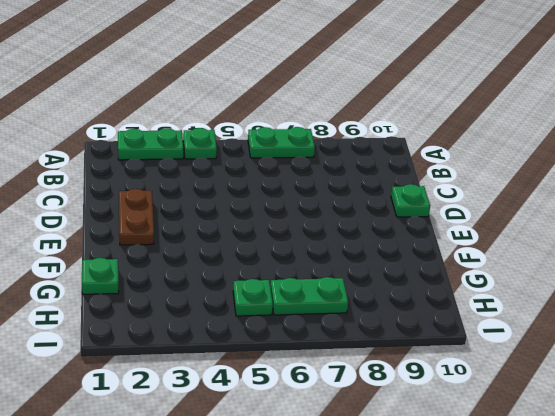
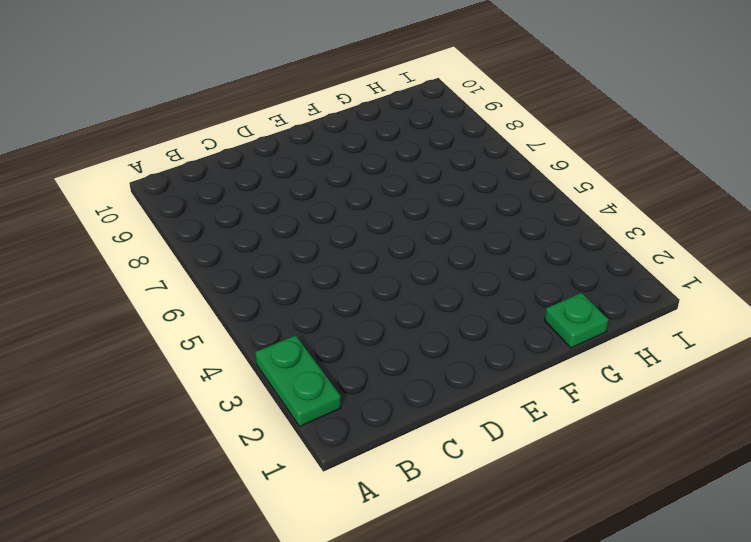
none -> green plate A4 level 1
none -> green plate A6:A7 level 1

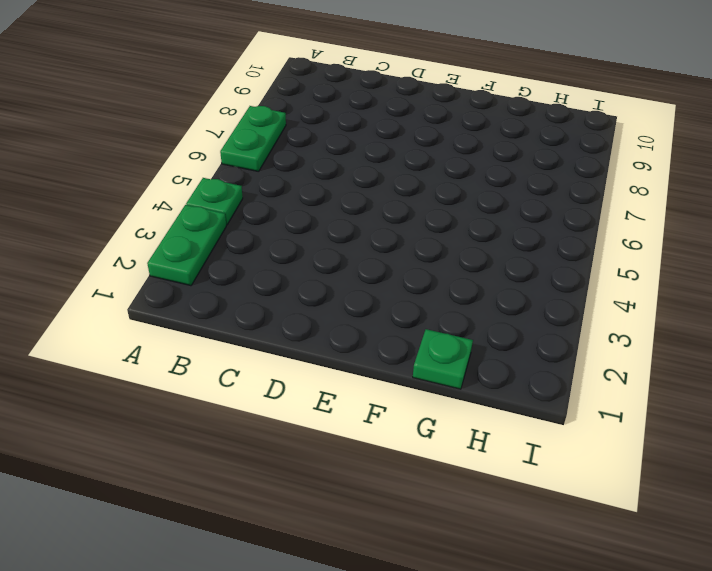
none -> brown plate D2:E2 level 1
none -> green plate D10 level 1

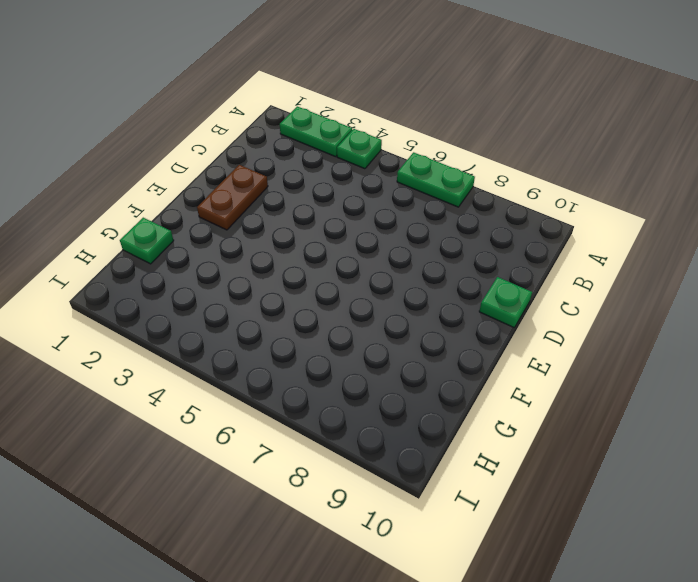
none -> green plate H5 level 1
none -> green plate H6:H7 level 1

